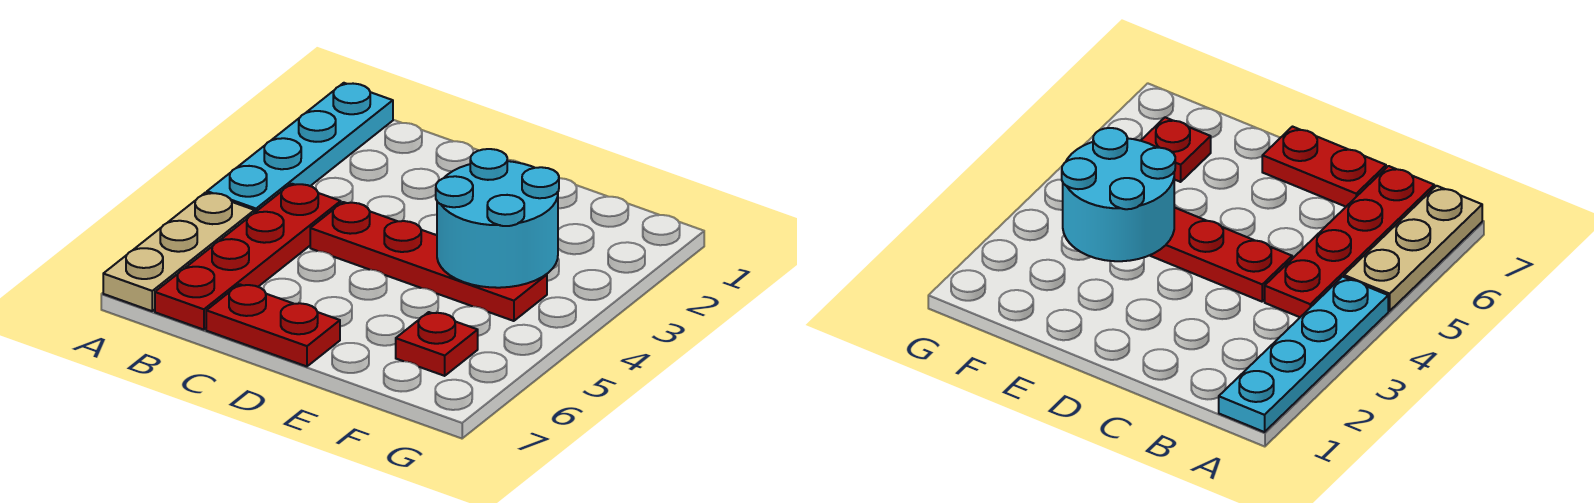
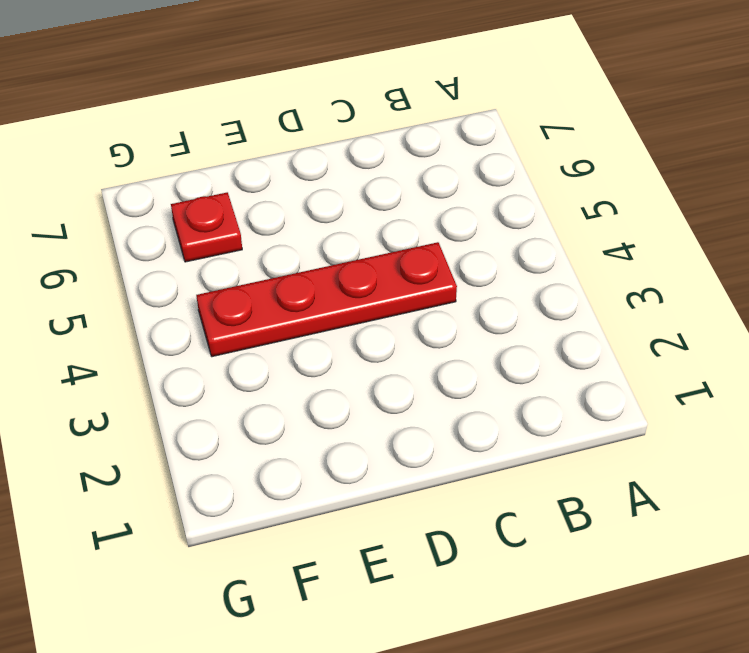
none -> cyan plate A1:A4 level 1
none -> tan plate A5:A7 level 1

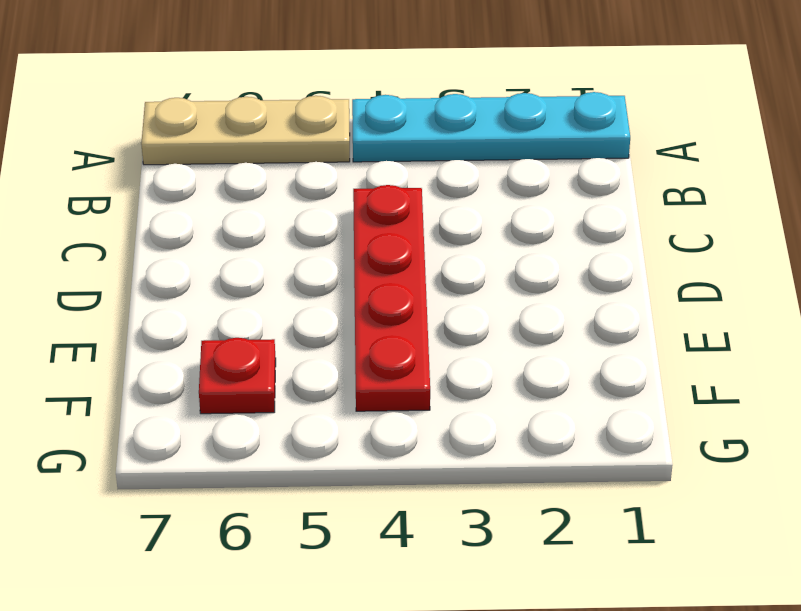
none -> red plate B4:B7 level 1
none -> red plate C7:D7 level 1

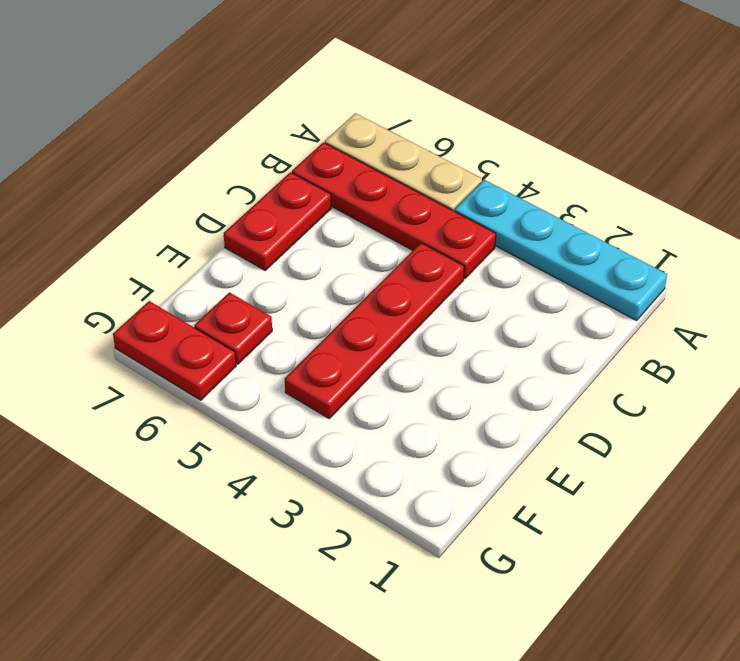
red plate G6:G7 level 1 -> none
none -> cyan round brick E3:F4 level 2

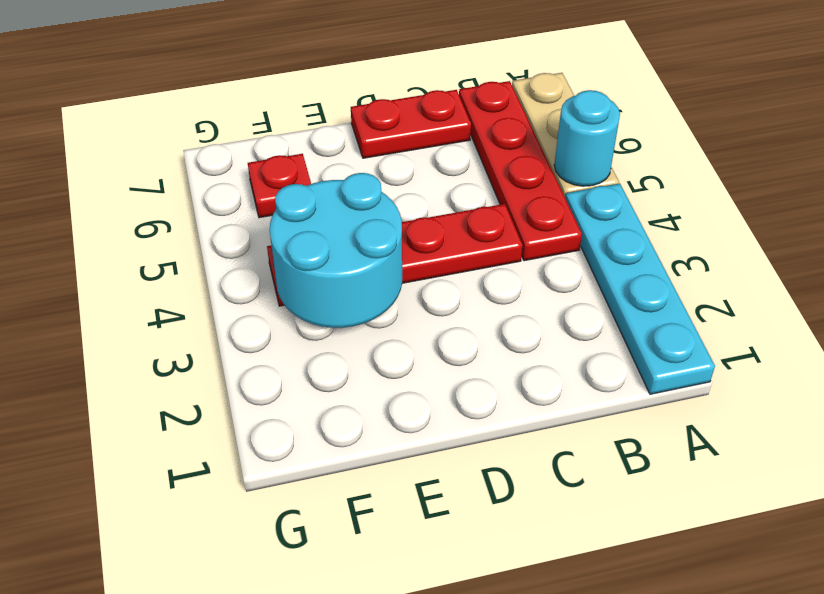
cyan round brick A5 level 2 -> none

